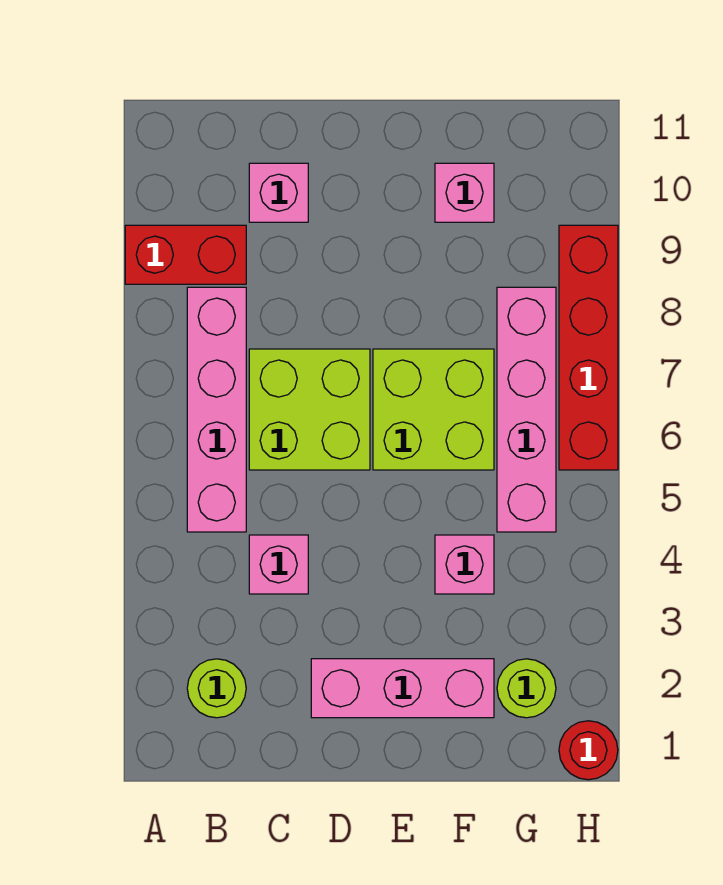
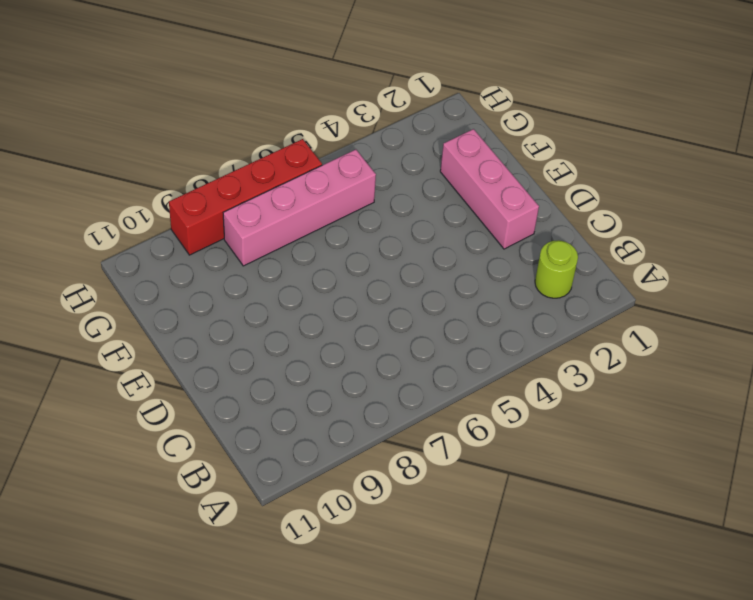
none -> red brick A9:B9 level 1
none -> pink brick B5:B8 level 1
none -> pink brick C4 level 1

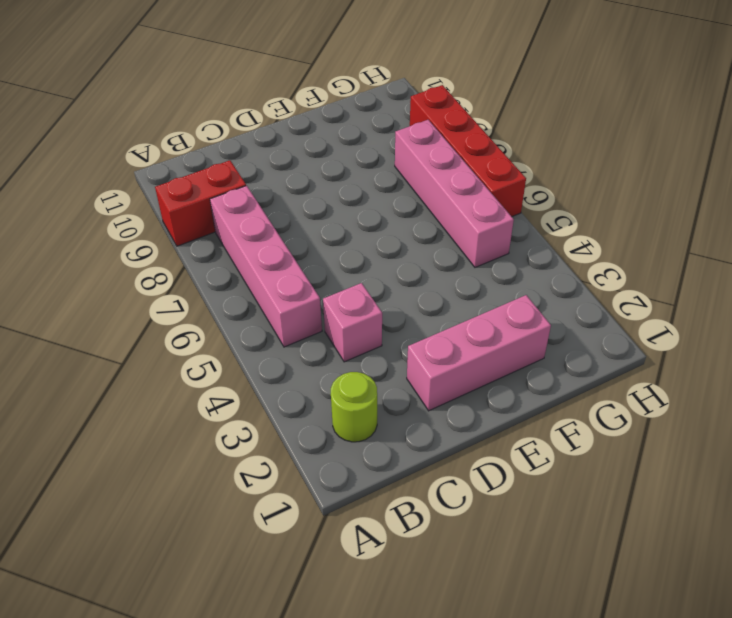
none -> lime brick C6:D7 level 1
none -> pink brick C10 level 1
none -> lime brick E6:F7 level 1

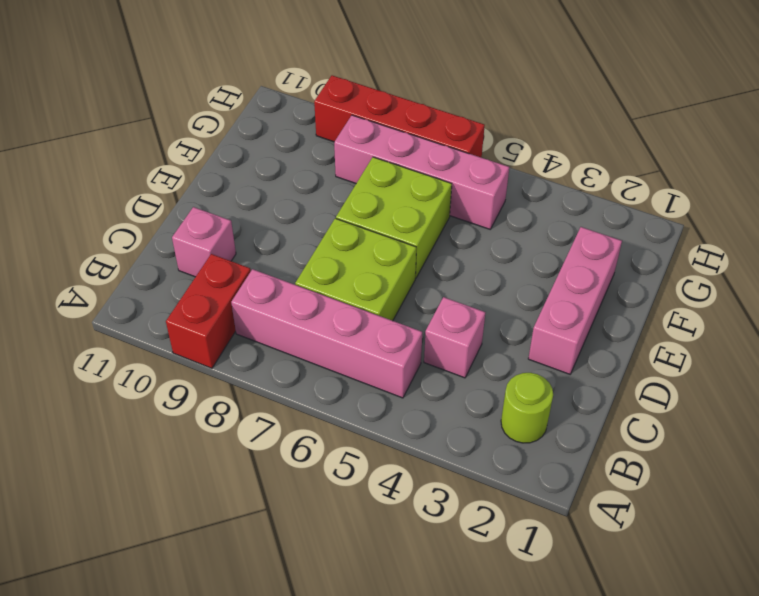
none -> pink brick F4 level 1
none -> pink brick F10 level 1
none -> lime round brick G2 level 1

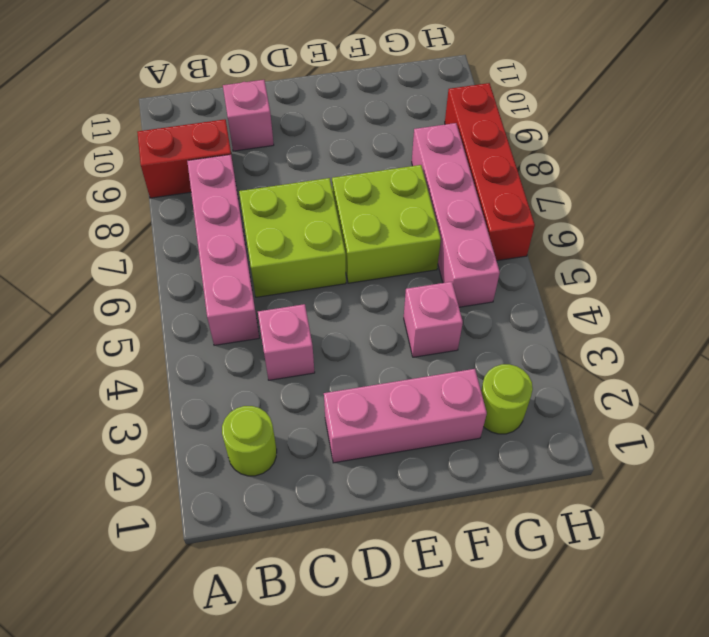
none -> pink brick F10 level 1
none -> red round brick H1 level 1

